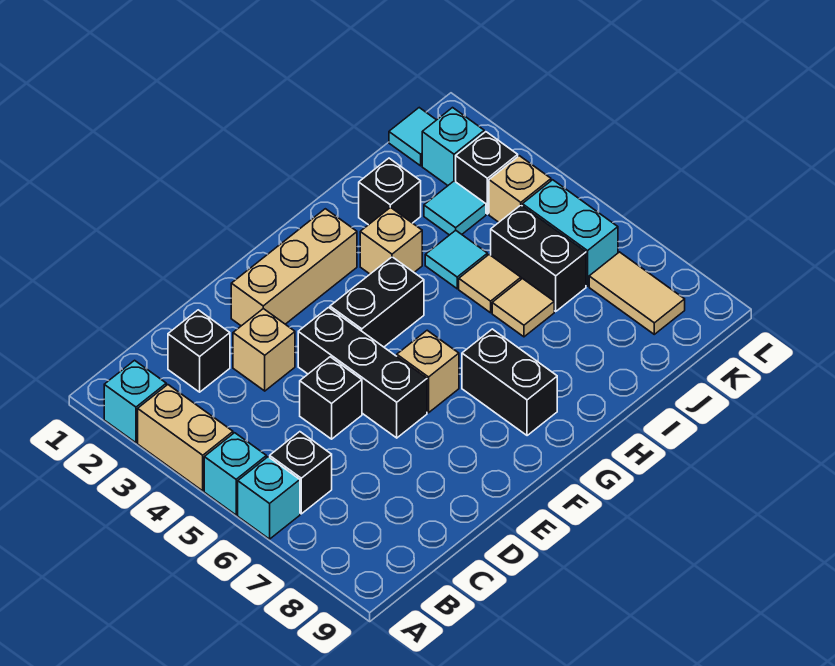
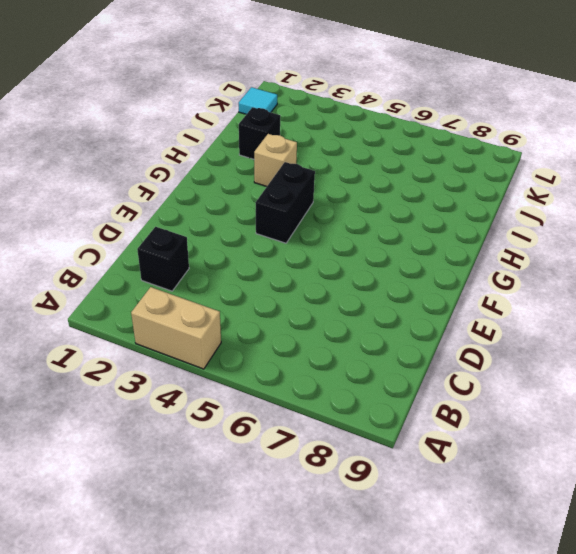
none -> cyan brick A2 level 1
none -> cyan brick A5 level 1
none -> cyan brick A6 level 1

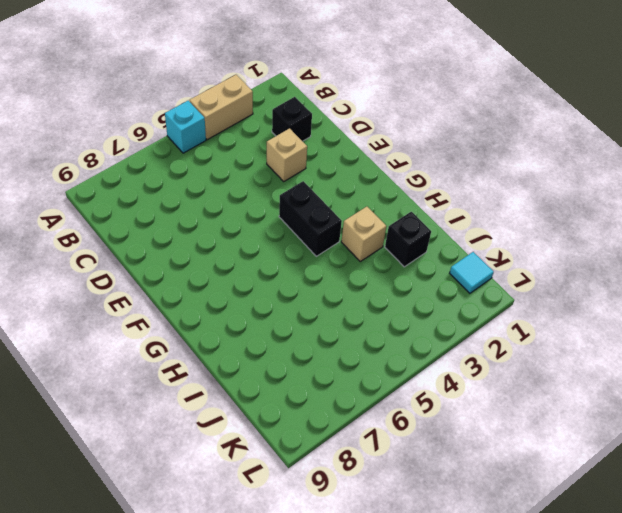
none -> cyan brick A2 level 1
none -> cyan brick A6 level 1
none -> black brick B6 level 1

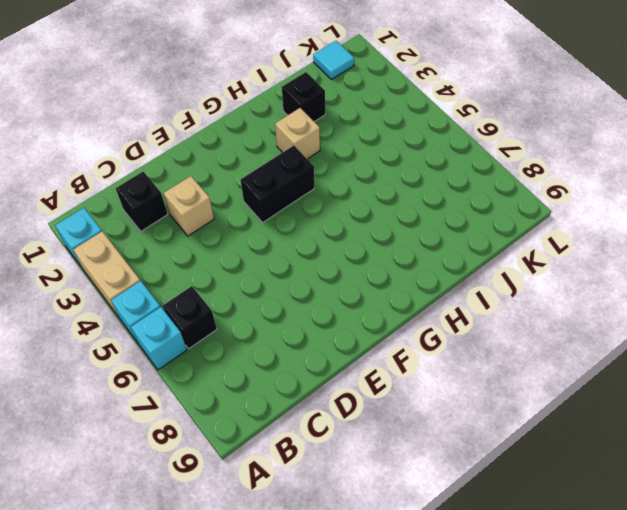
none -> black brick D5 level 1
none -> tan brick E2:G2 level 1
none -> black brick E4:E6 level 1

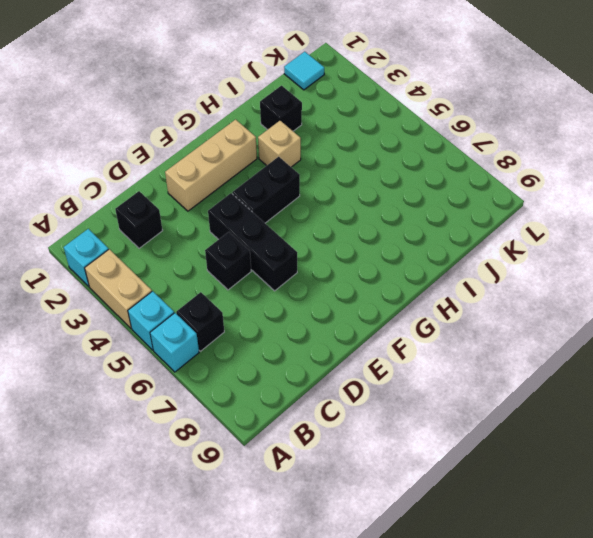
none -> tan brick D3 level 1
none -> tan brick F6 level 1
none -> black brick G7:G8 level 1

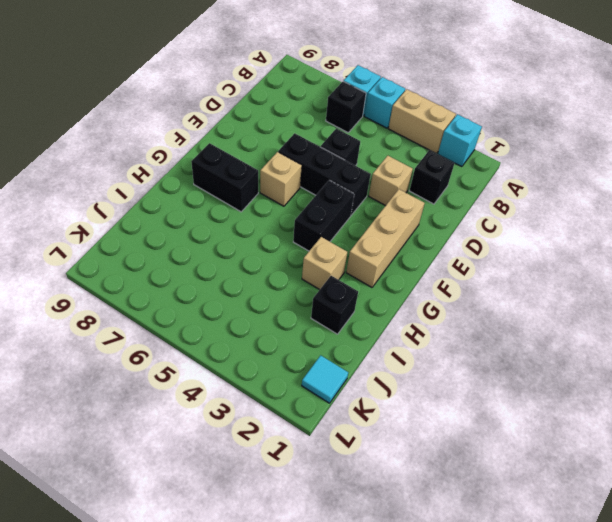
none -> cyan tile I4 level 1
none -> tan tile I5 level 1
none -> tan tile I6 level 1

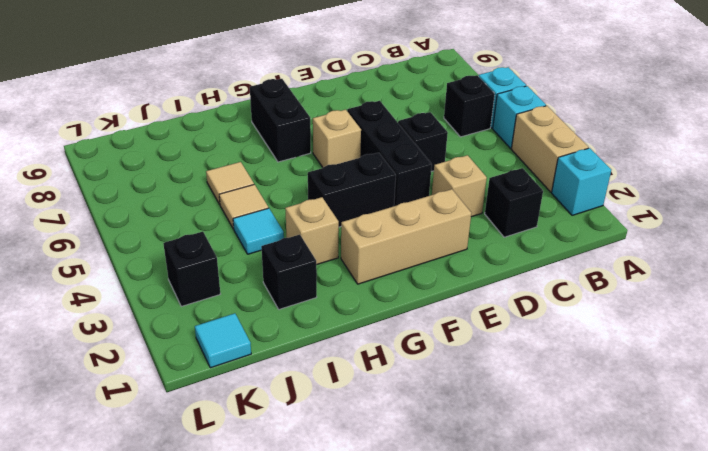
none -> cyan tile J3 level 1
none -> black brick J5:J6 level 1
none -> cyan brick K2 level 1

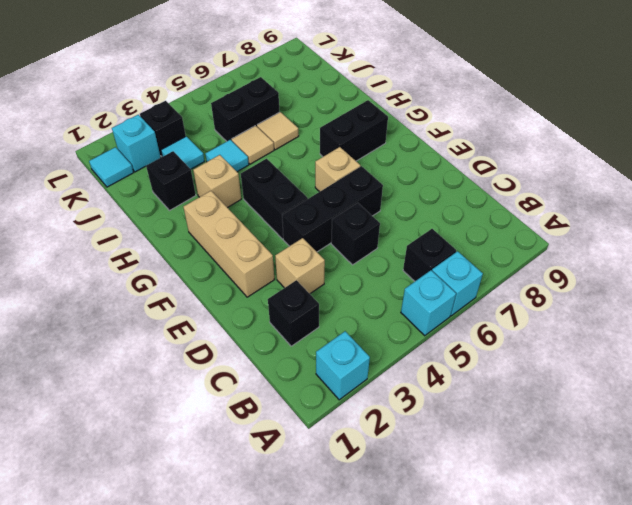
none -> tan brick A3:A4 level 1
none -> tan brick K4 level 1
none -> cyan brick K5:K6 level 1

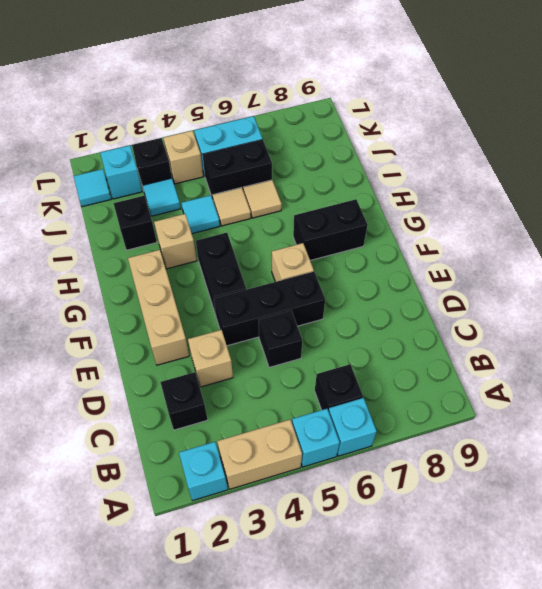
none -> tan tile K7:K8 level 1

